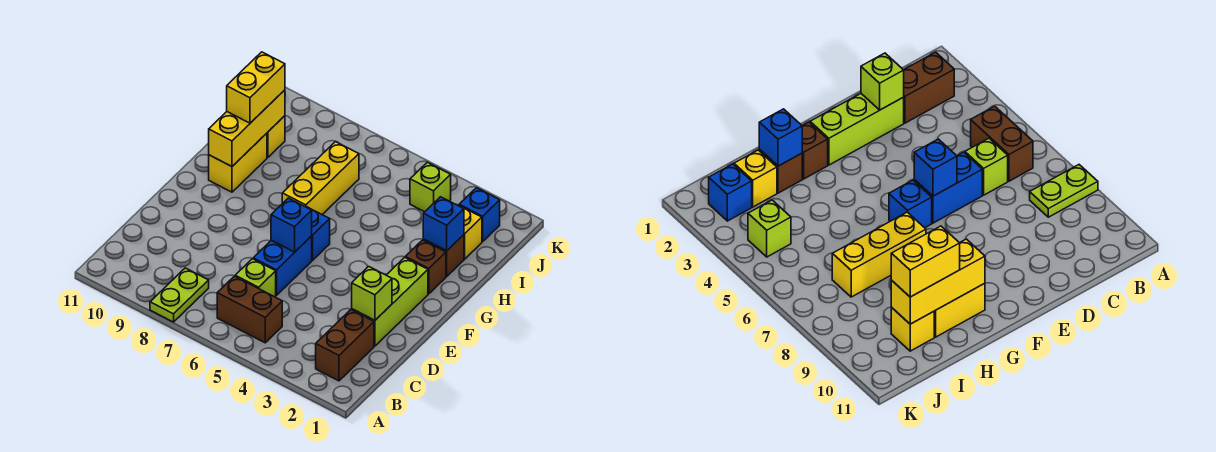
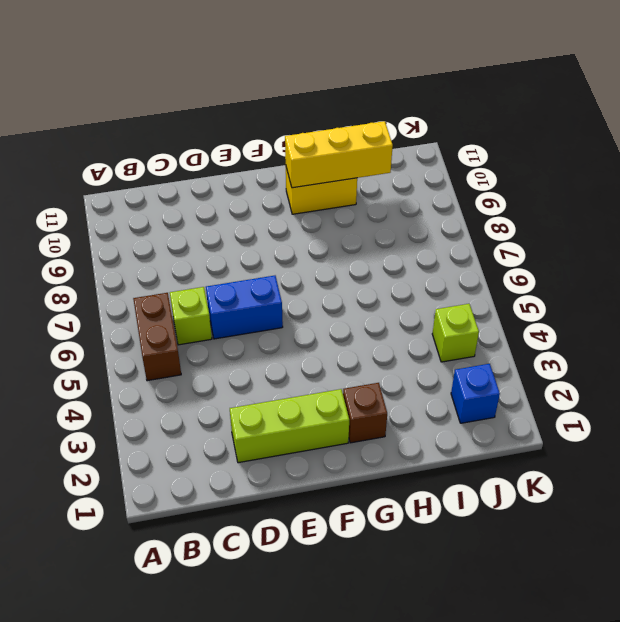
none -> lime plate A8:B8 level 1
none -> brown brick B2:C2 level 1
none -> blue brick F6 level 1

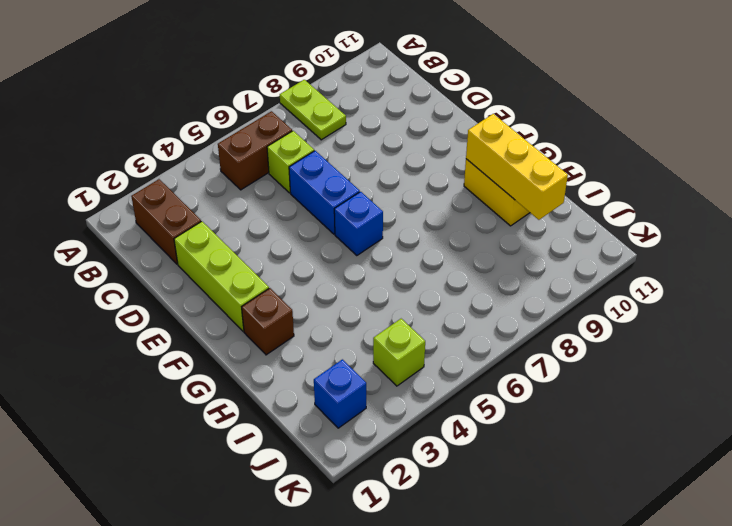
none -> yellow brick G7:I7 level 1
none -> brown brick H2 level 1
none -> yellow brick I2 level 1

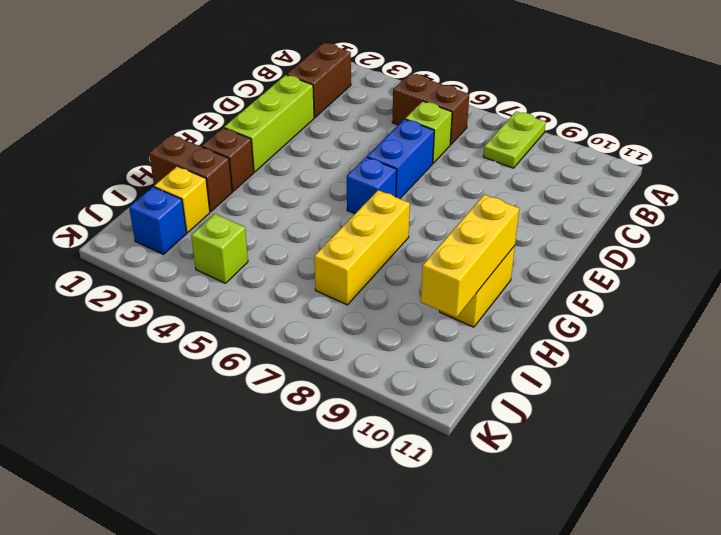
brown brick H1:H2 level 1 -> brown brick H2 level 1
none -> yellow brick I10 level 1
none -> lime brick D2 level 2
none -> blue brick E6 level 2

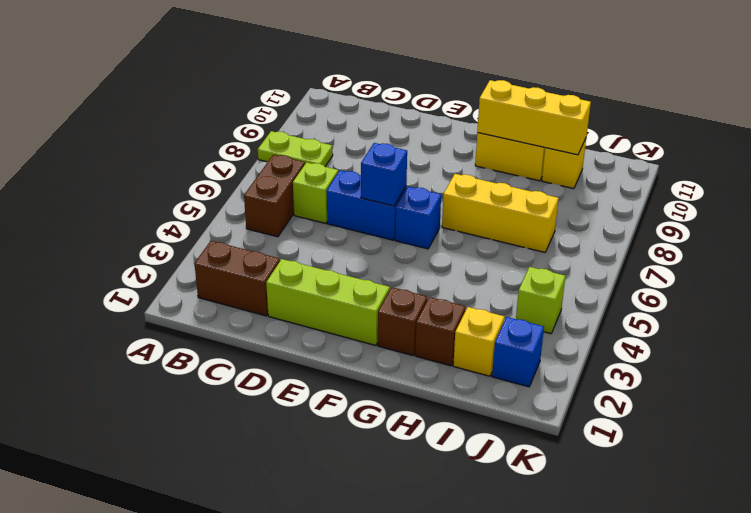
none -> lime brick D2 level 2
none -> blue brick H2 level 2
none -> yellow brick H10:I10 level 3

